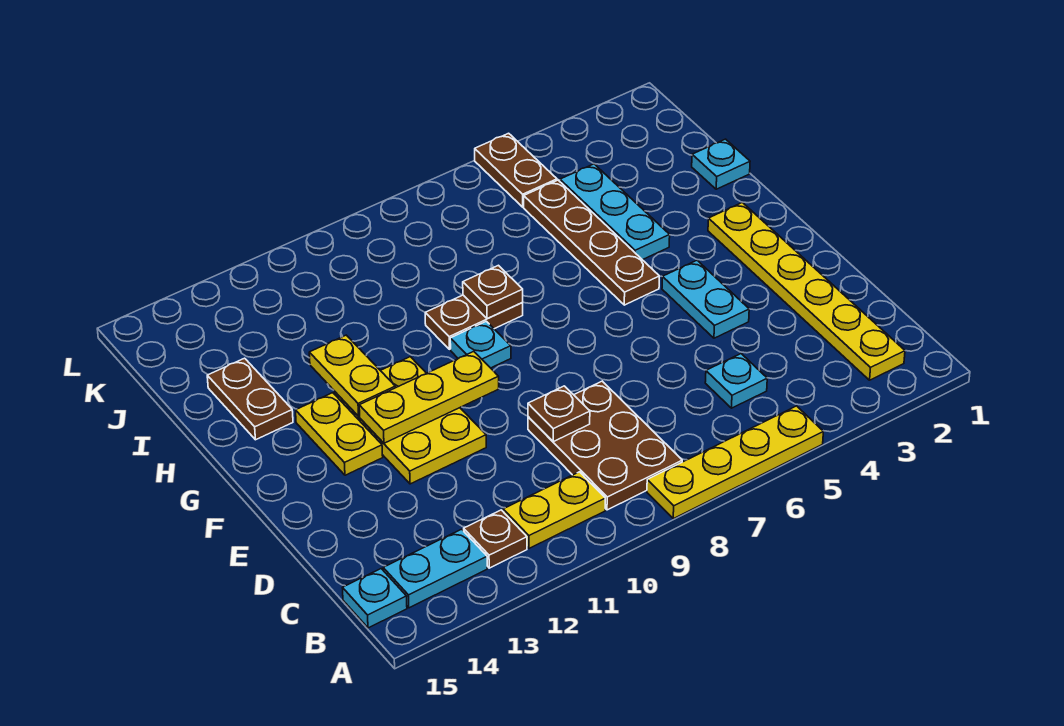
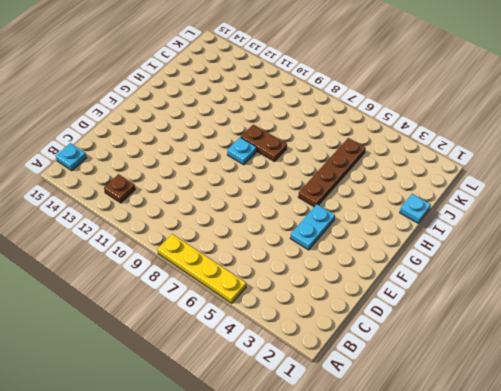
none -> yellow plate B2:G2 level 1
none -> brown plate B8:D9 level 1
none -> yellow plate B10:B11 level 1

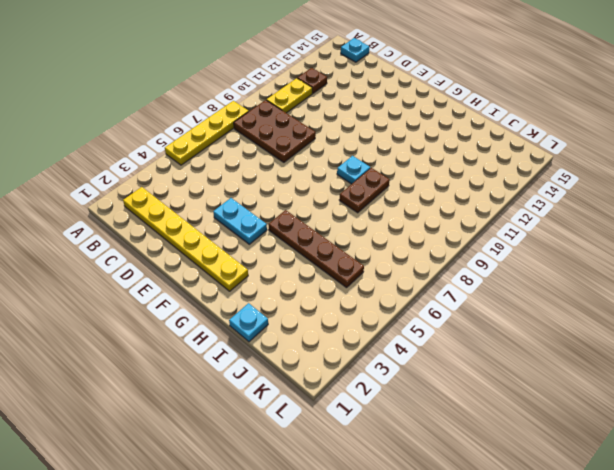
none -> cyan plate B13:B14 level 1
none -> cyan plate C5 level 1
none -> yellow plate E11:G12 level 1

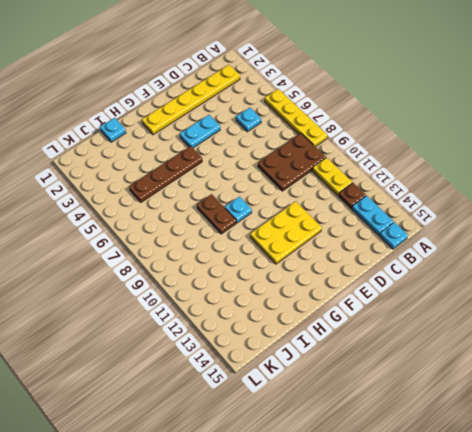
none -> yellow plate F13:G13 level 1
none -> cyan plate H4:J4 level 1
none -> brown plate H14:I14 level 1

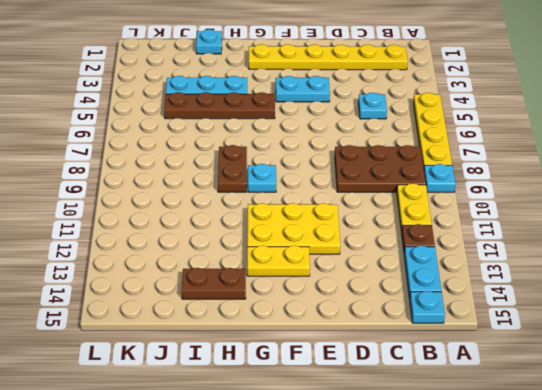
cyan plate A9 level 1 -> none
none -> brown plate K5:L5 level 1
none -> brown plate D9 level 2
none -> yellow plate F10:F12 level 2

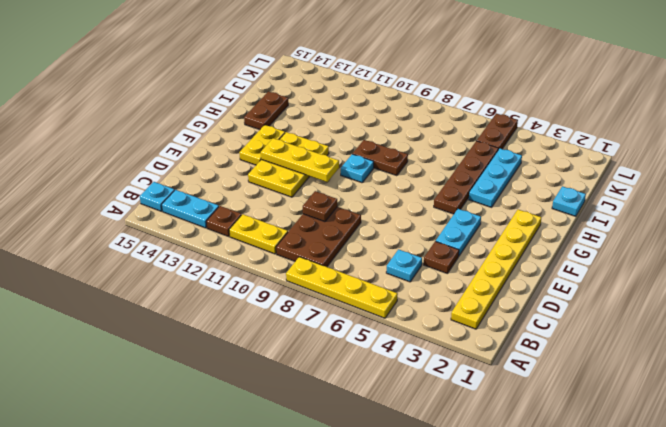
brown plate D4 level 1 -> brown plate H8 level 2
none -> yellow plate G12:H12 level 2

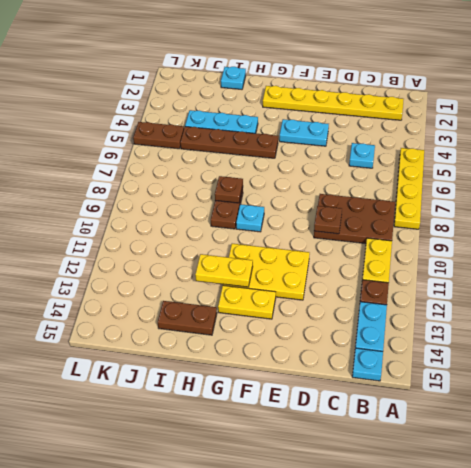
none -> yellow plate F10:F12 level 2

